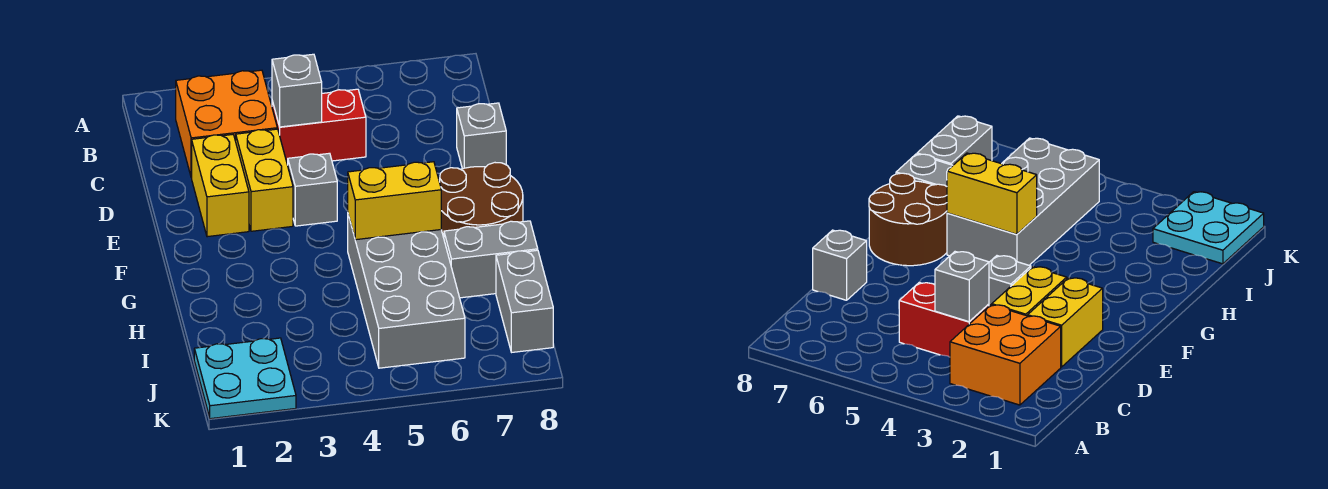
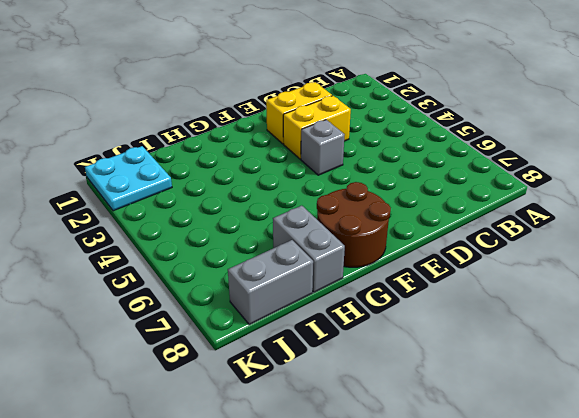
none -> orange brick B2:C3 level 1
none -> red brick C4:C5 level 1
none -> grey brick D8 level 1

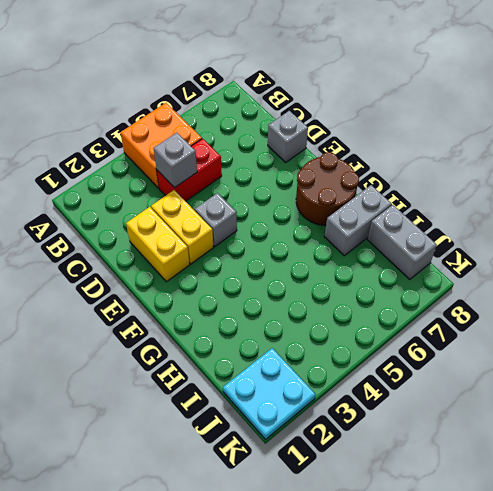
orange brick A4:B5 level 1 -> orange brick B2:C3 level 1
none -> grey brick G5:J6 level 1
none -> yellow brick G5:G6 level 2

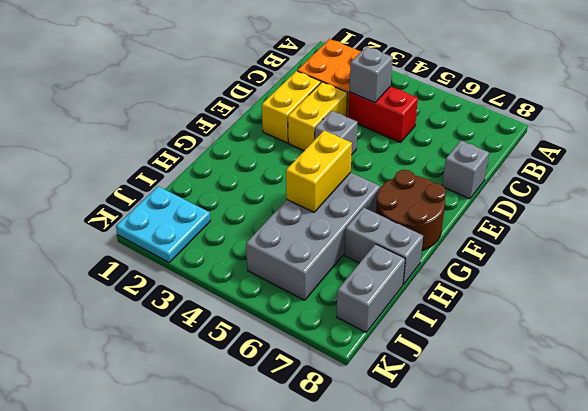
yellow brick G5:H5 level 2 -> yellow brick G5:G6 level 2

